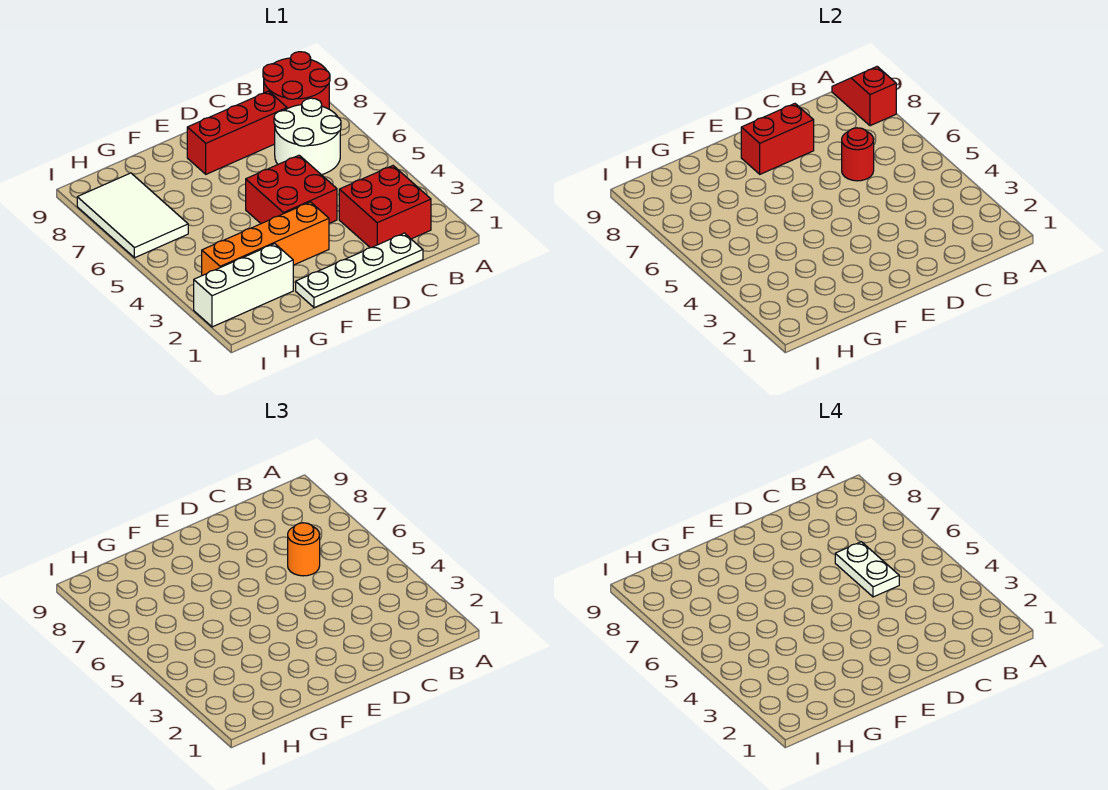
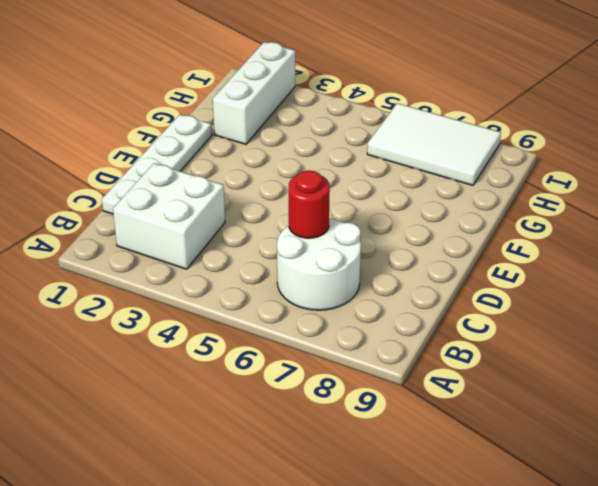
white brick B2:C3 level 1 -> red brick B2:C3 level 1
none -> red round brick A8:B9 level 1
none -> red brick C8:E8 level 1
none -> red brick D4:E5 level 1

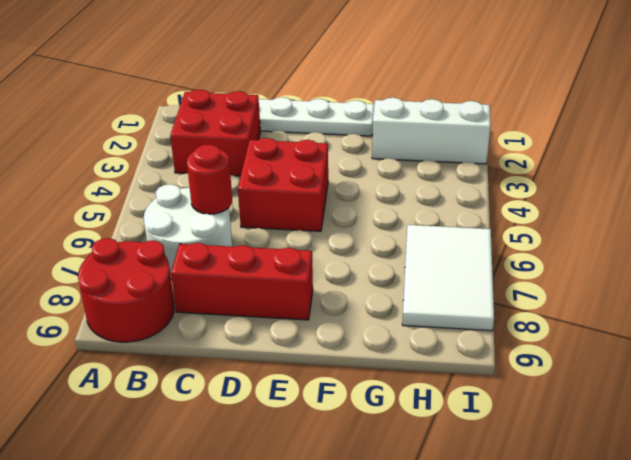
none -> orange brick E3:H3 level 1
none -> red slope A8:A9 level 2 top 8
none -> red brick D8:E8 level 2

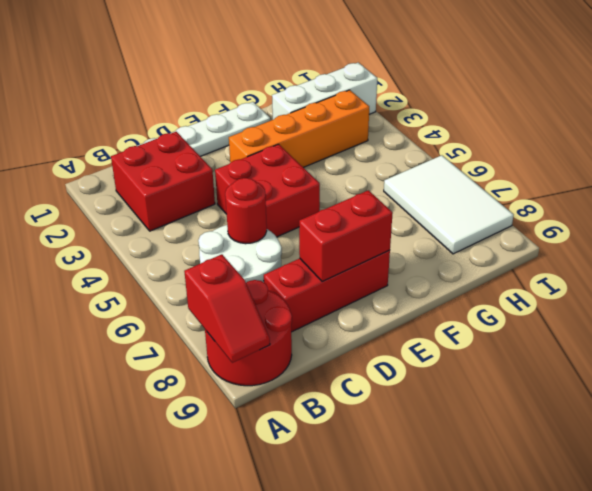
none -> orange round brick C6 level 3
none -> white plate C5:C6 level 4

